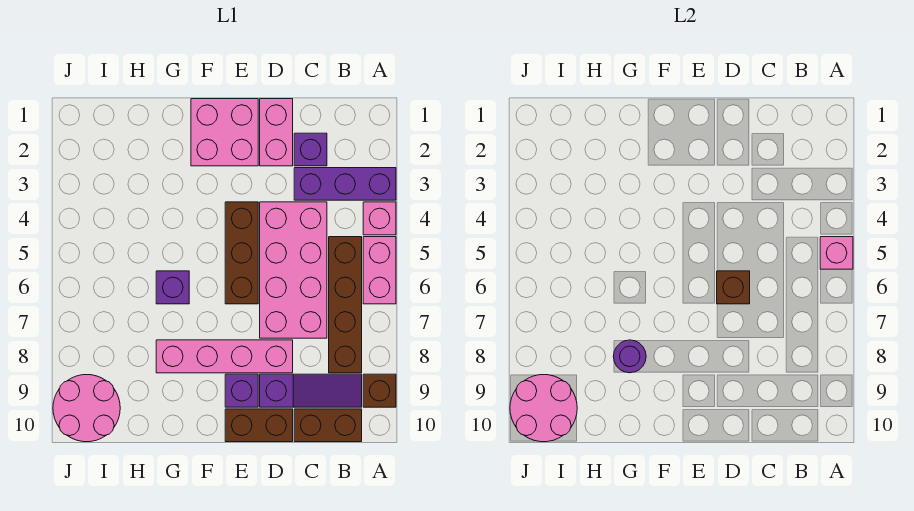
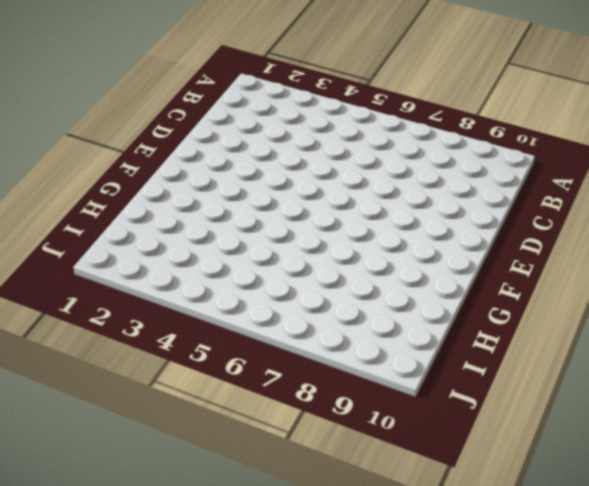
none -> purple brick A3:C3 level 1
none -> pink brick A4 level 1
none -> pink brick A5:A6 level 1

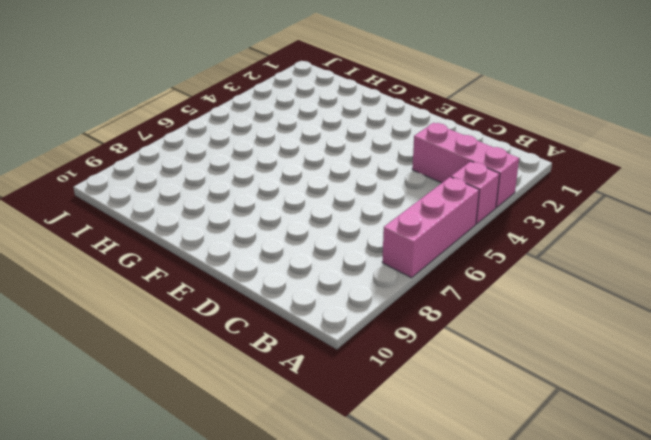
pink brick A3:C3 level 1 -> purple brick A3:C3 level 1
pink brick A5:A7 level 1 -> pink brick A5:A6 level 1
none -> brown brick A9 level 1
none -> brown brick B5:B8 level 1
none -> purple slope B9:D9 level 1 top D

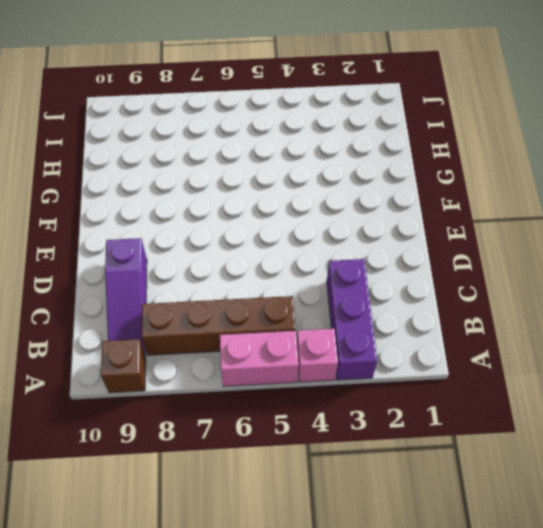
none -> brown brick B10:C10 level 1
none -> purple brick C2 level 1
none -> pink brick C4:D7 level 1

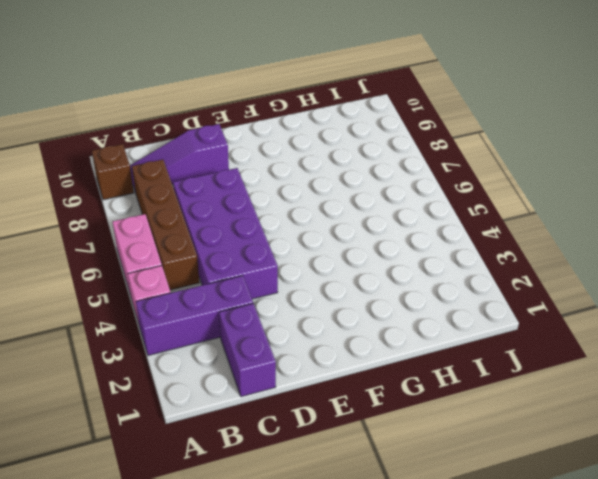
purple brick C1:C2 level 1 -> purple brick C2 level 1
purple brick C4:D7 level 1 -> pink brick C4:D7 level 1
none -> brown brick B10:C10 level 1
none -> pink brick D1:D2 level 1
none -> pink brick D8:G8 level 1

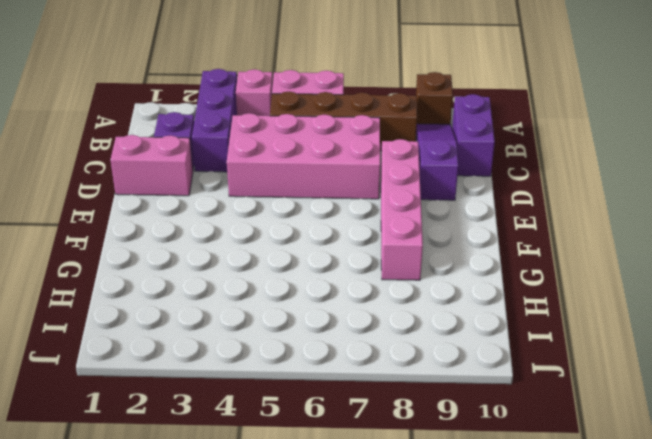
purple brick B10:C10 level 1 -> brown brick B10:C10 level 1
none -> brown brick D10:E10 level 1
none -> pink brick E1:F2 level 1
none -> brown brick E4:E6 level 1

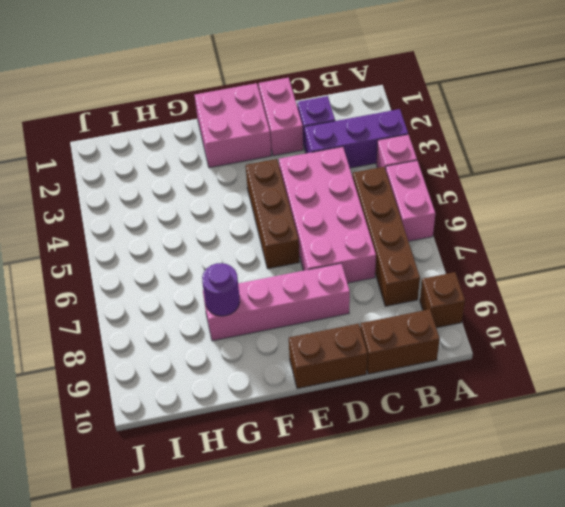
none -> purple slope B9:D9 level 1 top D
none -> purple brick E9 level 1
none -> purple brick G6 level 1

